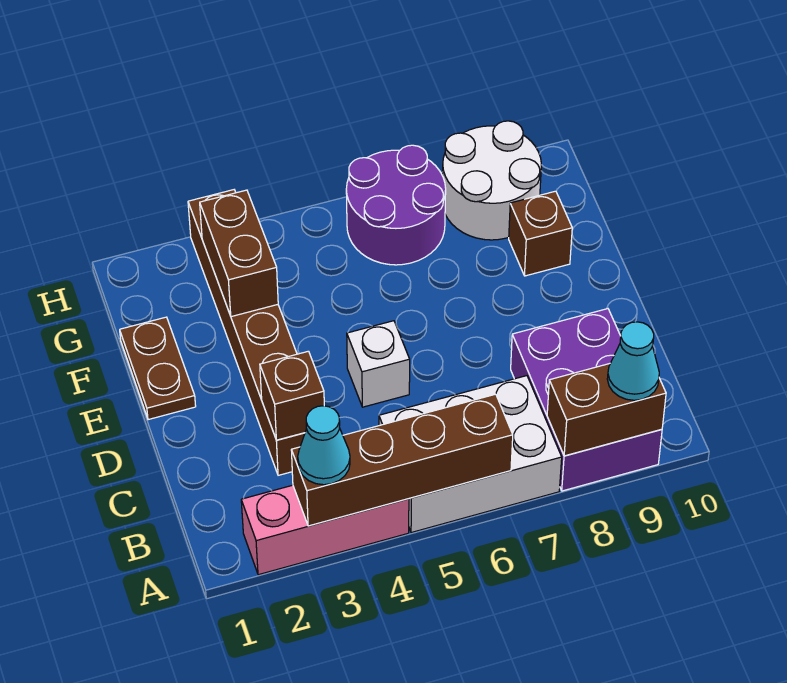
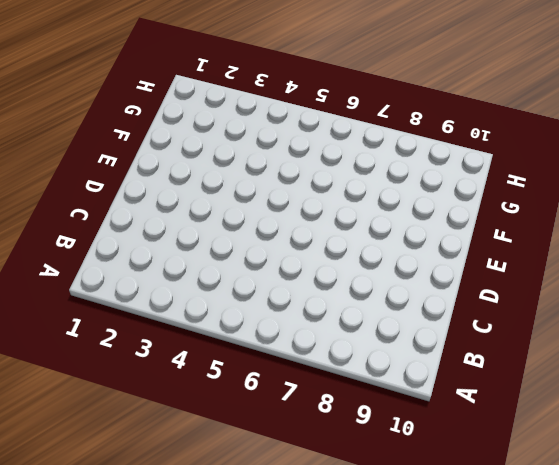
none -> pink brick A2:A4 level 1
none -> white brick A5:B7 level 1
none -> purple brick A8:C9 level 1

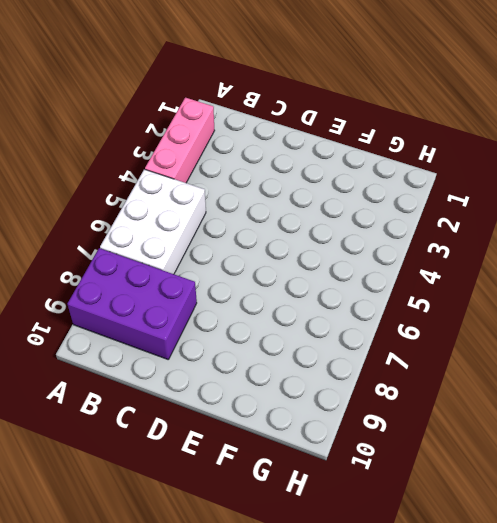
none -> brown brick C3:H3 level 1
none -> white brick D5 level 1
none -> brown plate E1:F1 level 1

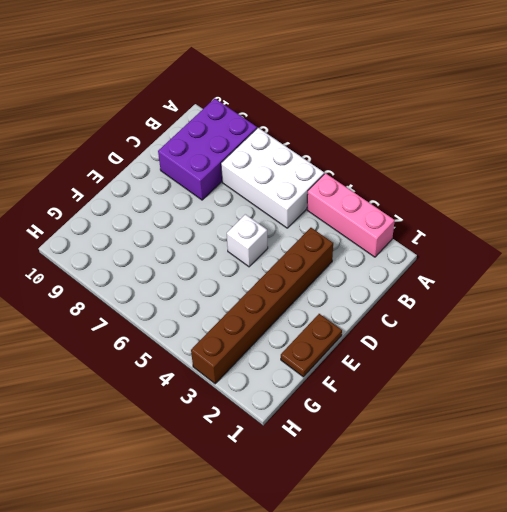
none -> brown brick F9 level 1
none -> purple round brick G6:H7 level 1
none -> white round brick G8:H9 level 1

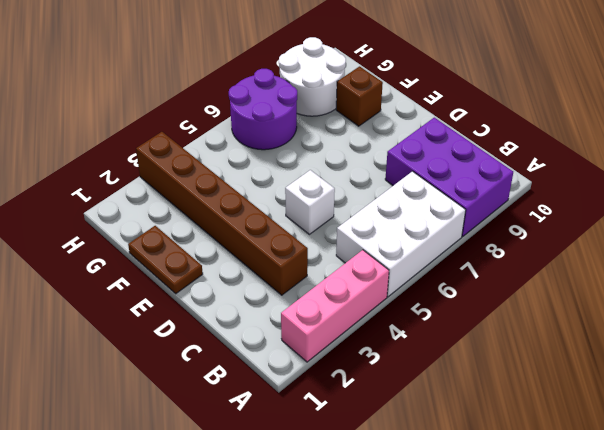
none -> brown brick A3:A6 level 2
none -> brown brick A8:A9 level 2
none -> brown brick C3 level 2

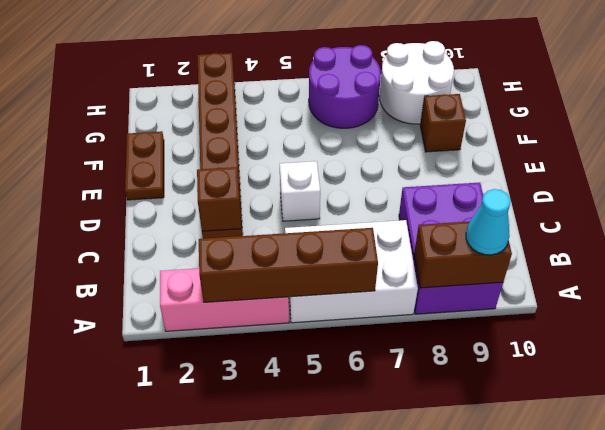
none -> brown brick F3:G3 level 2
none -> cyan cone A3 level 3

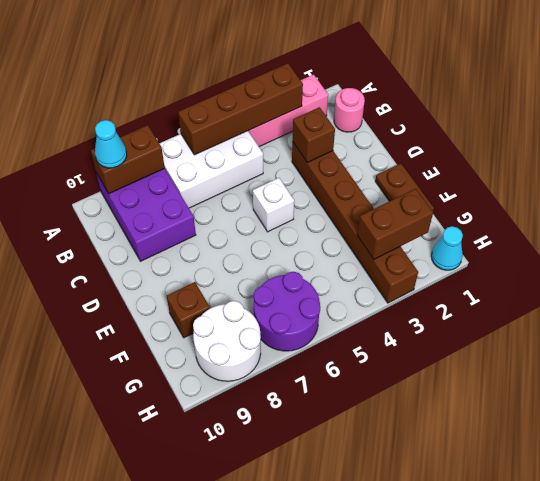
pink round brick B1 level 1 -> none
brown brick G2:G3 level 2 -> brown brick F3:G3 level 2
cyan cone H1 level 1 -> cyan cone A3 level 3

